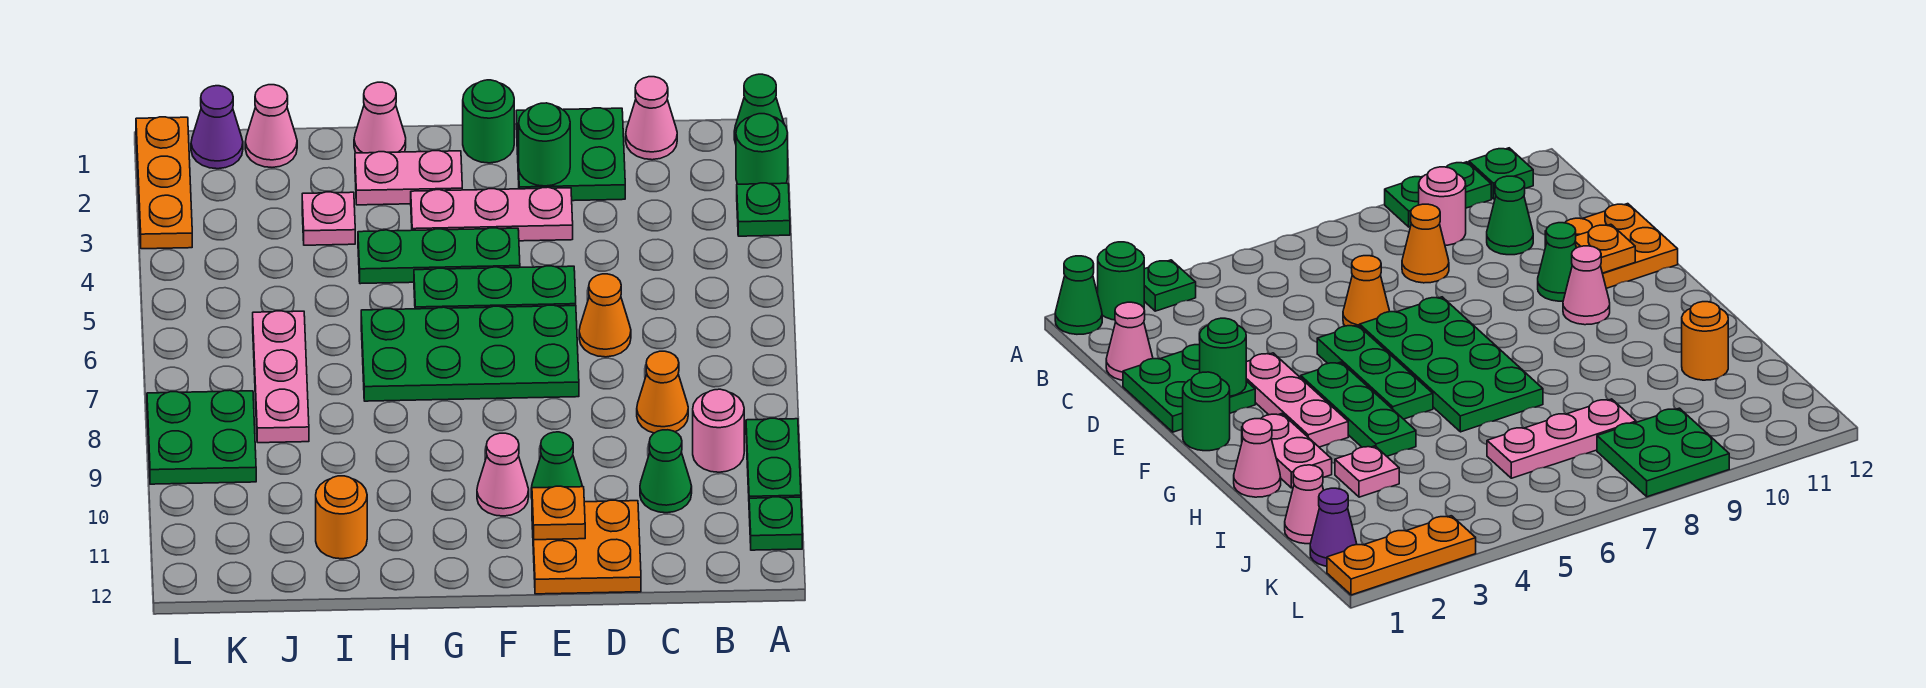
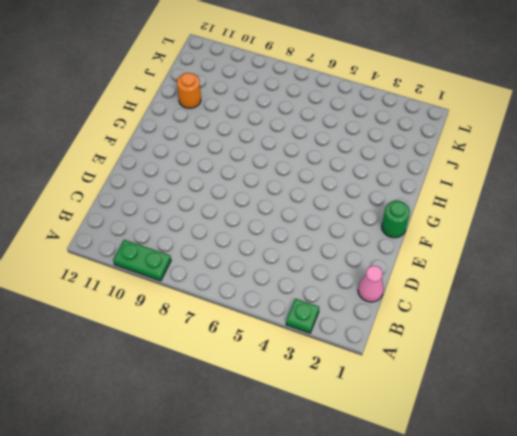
none -> green cone A1 level 1
none -> green round brick A2 level 1
none -> green plate A11 level 1
none -> pink round brick B9 level 1

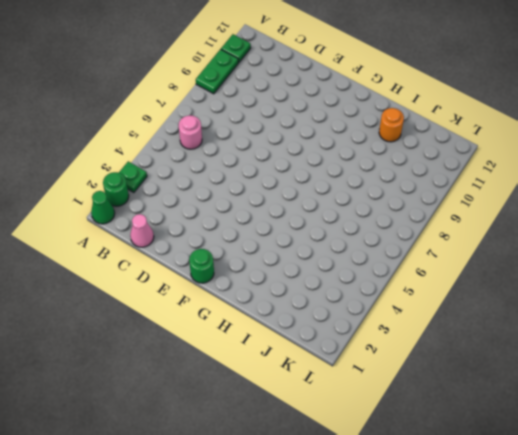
pink round brick B6 level 1 -> pink round brick B9 level 1
none -> orange cone C8 level 1
none -> green cone C10 level 1
none -> green plate D1:E2 level 1
none -> orange cone D6 level 1

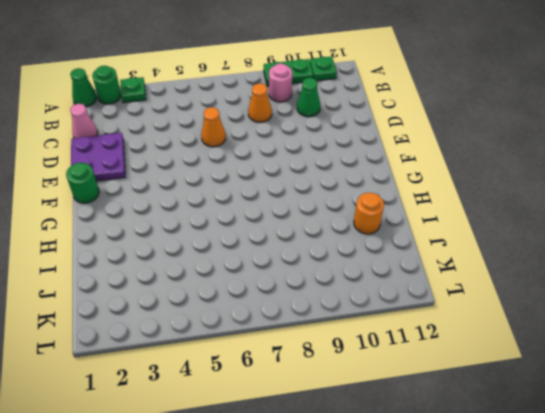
purple plate D1:E2 level 1 -> green plate D1:E2 level 1
none -> orange plate D11:E12 level 1
none -> pink plate E3:G3 level 1
none -> green plate E5:G5 level 1
none -> green plate E6:H7 level 1

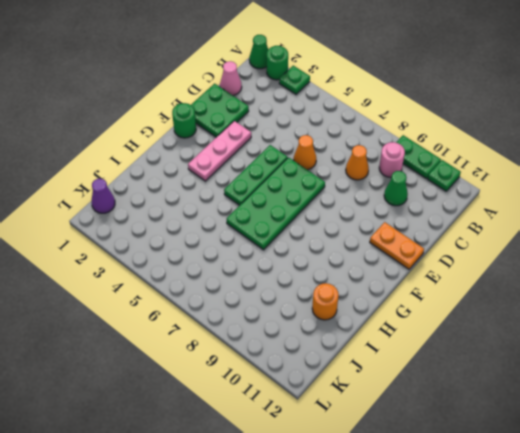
orange plate E11:E12 level 1 -> orange plate D11:E12 level 1
none -> green cone E10 level 1
none -> green plate F4:H4 level 1
none -> pink cone F10 level 1
none -> pink plate G2:H2 level 1

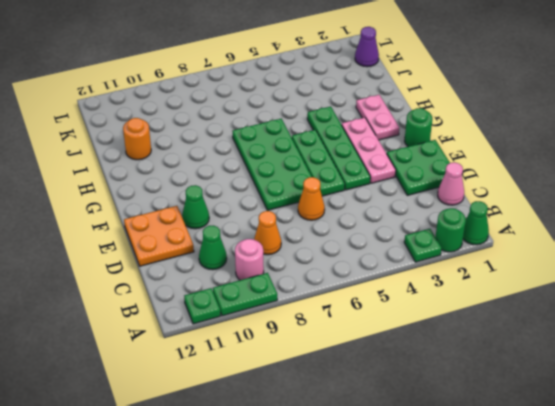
green plate E4:H4 level 1 -> green plate F4:H4 level 1
none -> pink cone F10 level 1
none -> pink cone H1 level 1
none -> pink plate I3 level 1
none -> pink cone J1 level 1

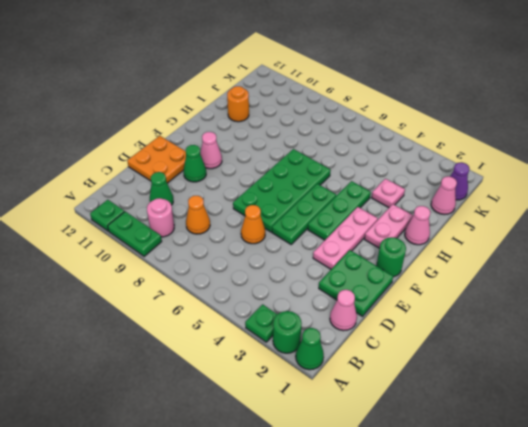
none -> pink plate J6:J8 level 1
none -> green plate K8:L9 level 1
none -> orange plate L1:L3 level 1
none -> green round brick E2 level 2

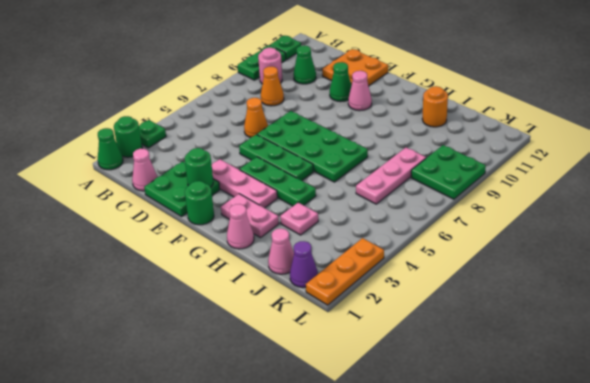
none -> orange plate E11 level 2

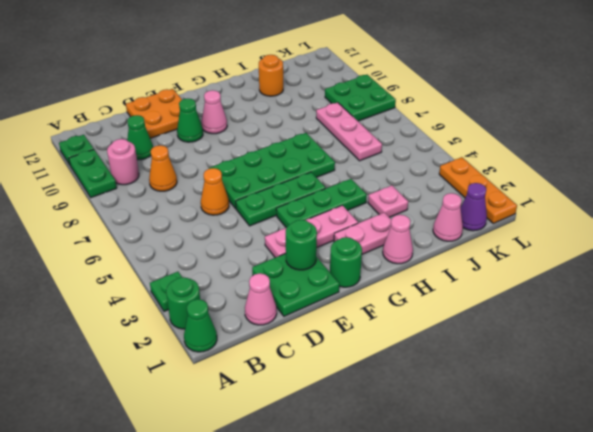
none -> orange plate E11 level 2

